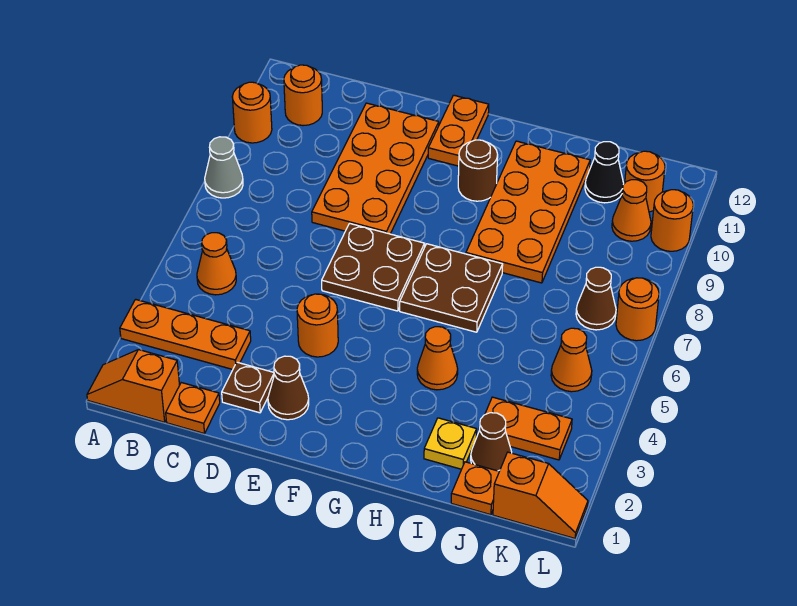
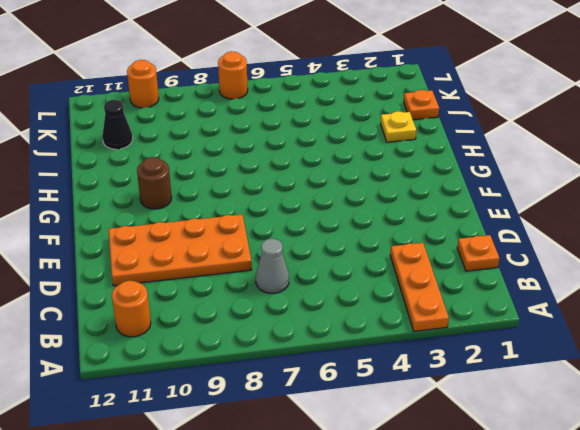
grey cone C7 level 1 -> grey cone A8 level 1
none -> orange slope A1:B1 level 1 top B
none -> orange round brick A10 level 1
none -> orange cone B5 level 1

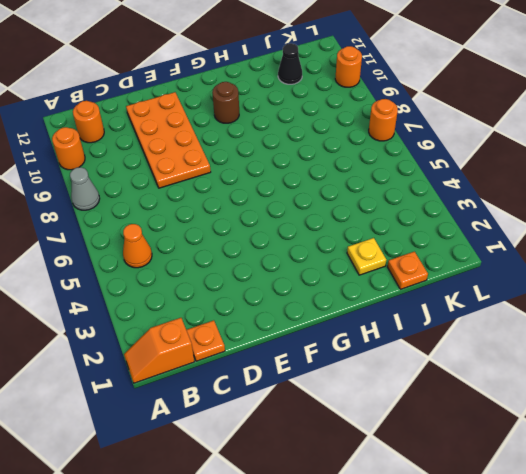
none -> orange plate A3:C3 level 1
none -> brown plate D2 level 1
none -> brown cone E2 level 1

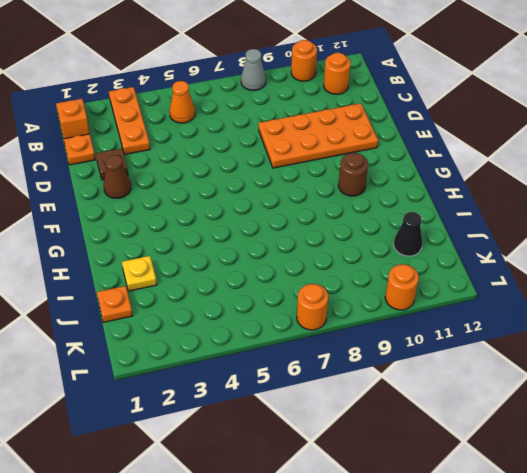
none -> orange round brick E4 level 1
none -> brown plate E6:F7 level 1
none -> orange plate F11:F12 level 1

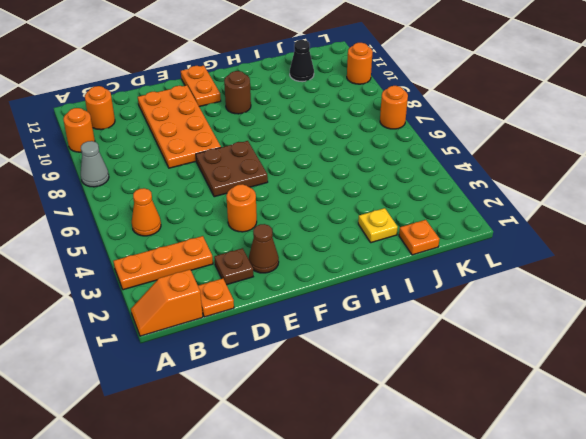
none -> brown plate G6:H7 level 1
none -> orange cone H4 level 1
none -> orange plate H8:I11 level 1

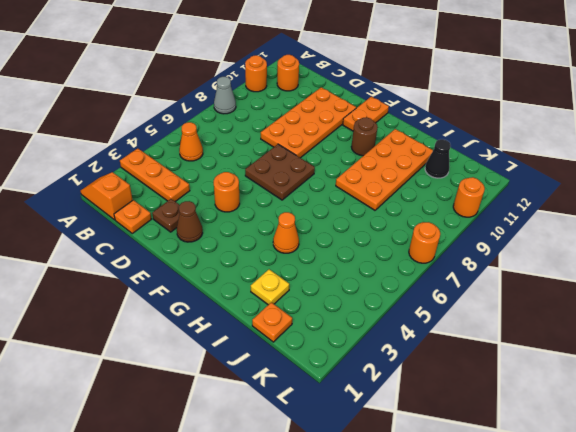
none -> brown plate G6:H7 level 1
none -> brown cone J2 level 1
none -> orange plate J3:K3 level 1

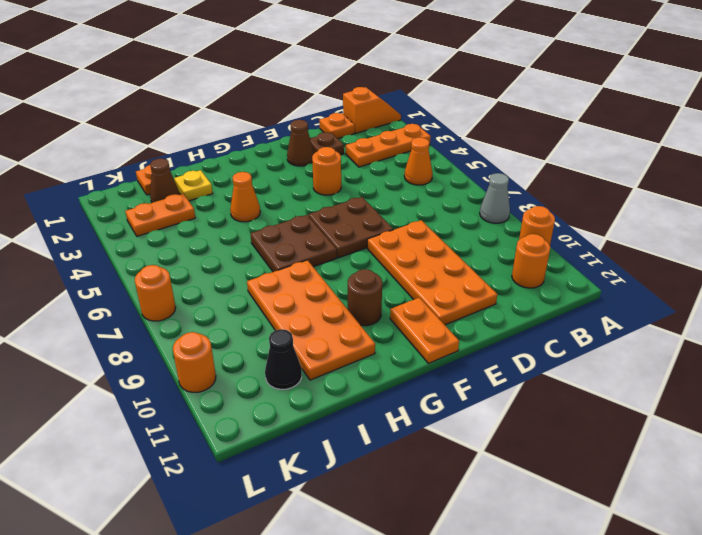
none -> orange slope K1:L1 level 1 top K
none -> orange cone K5 level 1
none -> brown cone K7 level 1

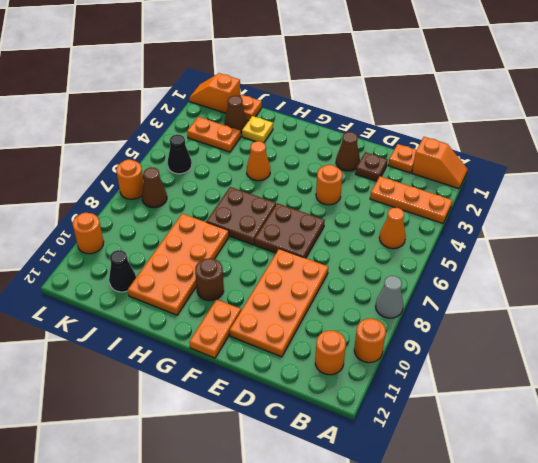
black cone K5 level 1 -> orange cone K5 level 1
none -> orange cone K10 level 1
none -> orange round brick K11 level 1

